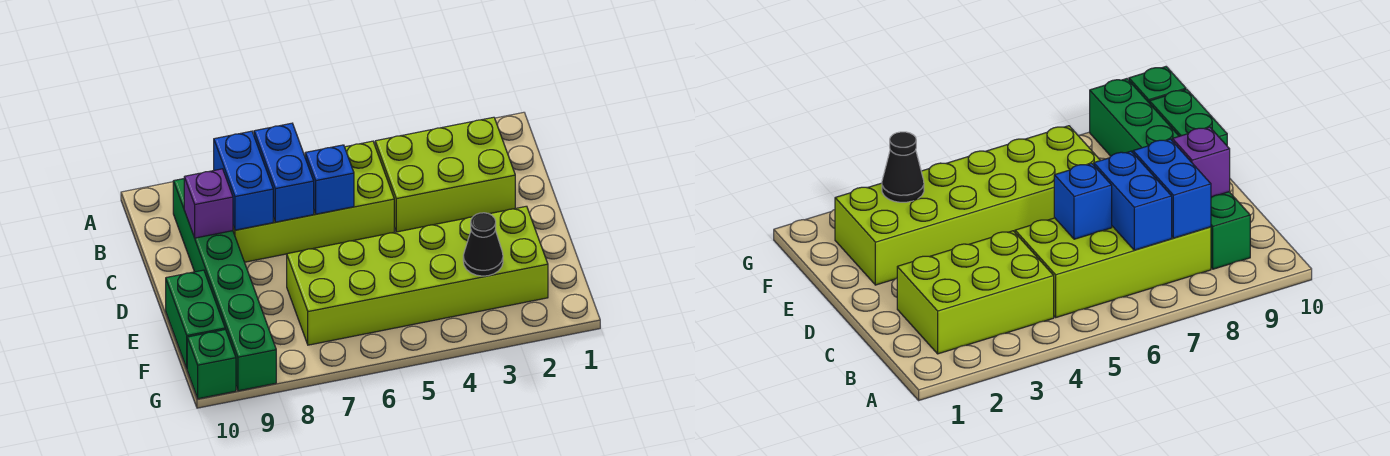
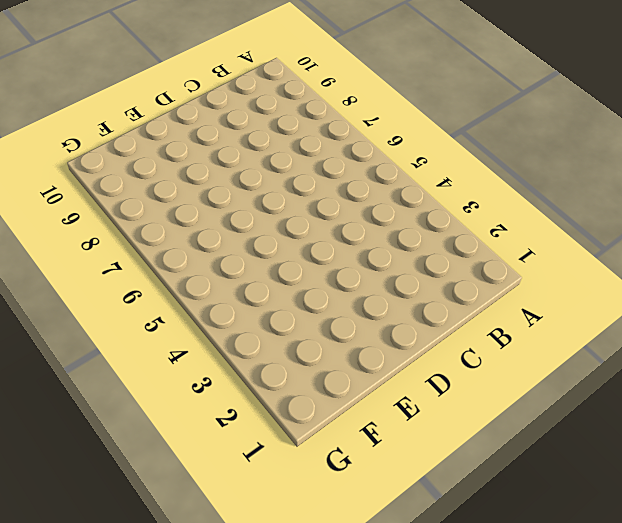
none -> lime brick B2:C4 level 1
none -> lime brick B5:C8 level 1

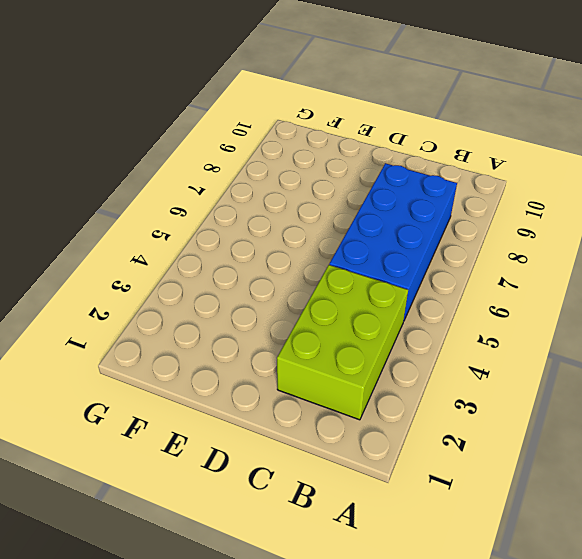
blue brick B5:C8 level 1 -> lime brick B5:C8 level 1
none -> green brick B9:G9 level 1
none -> lime brick E2:F7 level 1

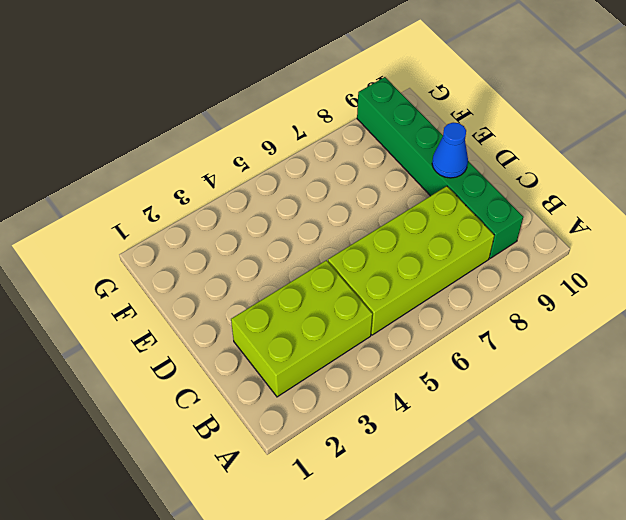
blue cone D9 level 2 -> none
none -> lime brick E2:F7 level 1
none -> green brick E10:F10 level 1

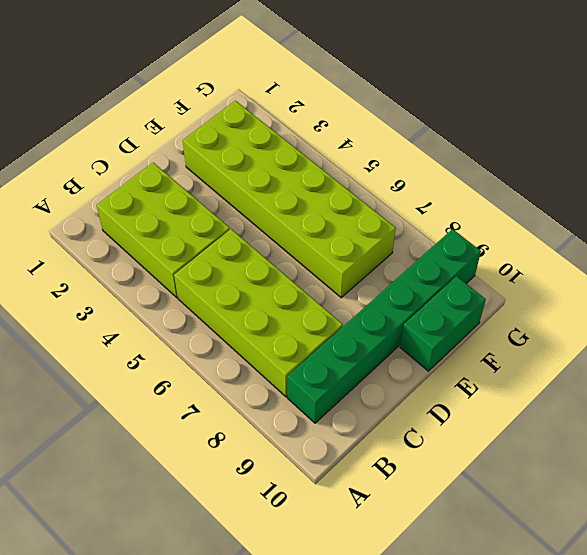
none -> green brick G10 level 1
none -> blue brick B7:C7 level 2

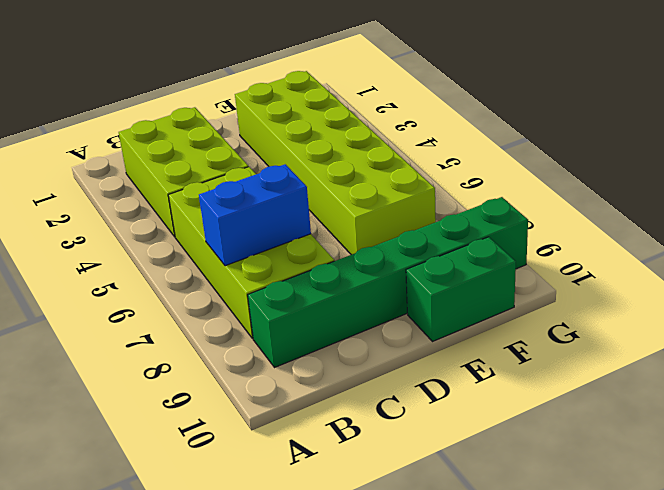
none -> green brick G10 level 1
none -> blue brick B8:C8 level 2

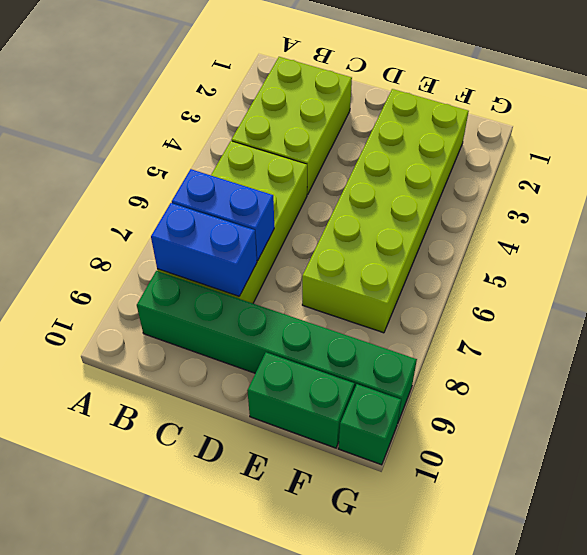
none -> blue brick C6 level 2
none -> purple brick C9 level 2

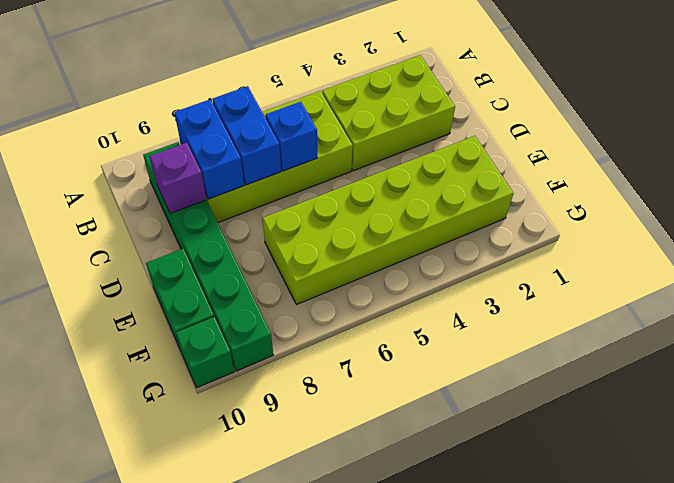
none -> black cone F3 level 2

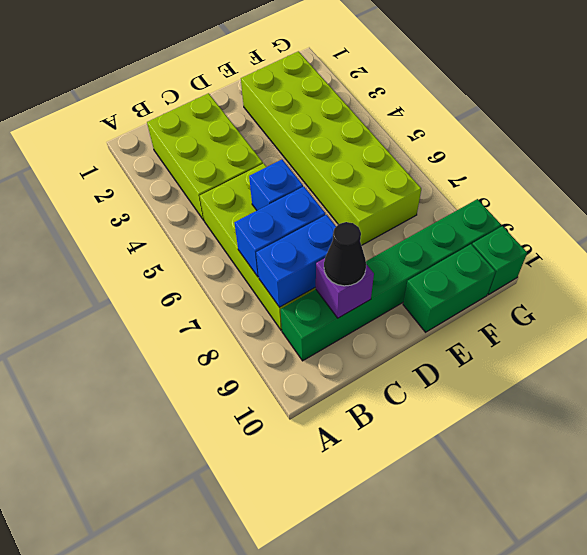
black cone C9 level 3 -> black cone F3 level 2

